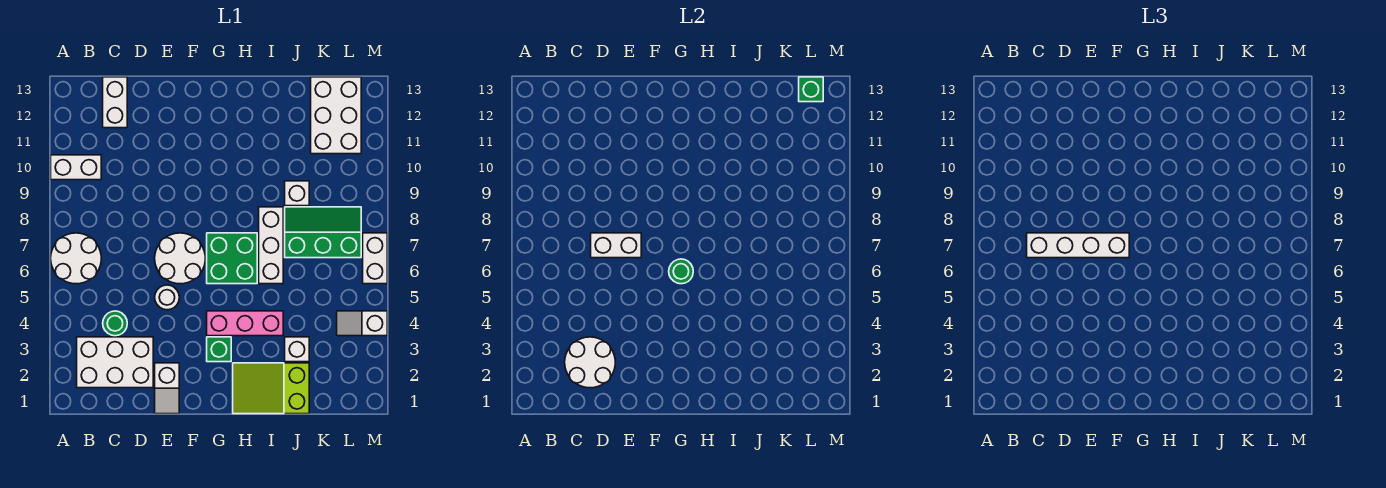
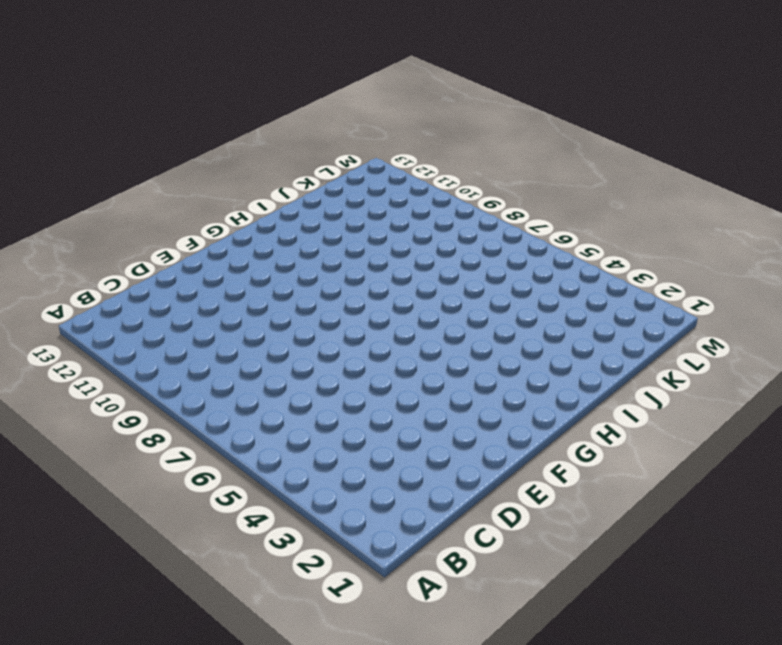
none -> white round brick A6:B7 level 1
none -> white brick A10:B10 level 1
none -> white brick B2:D3 level 1

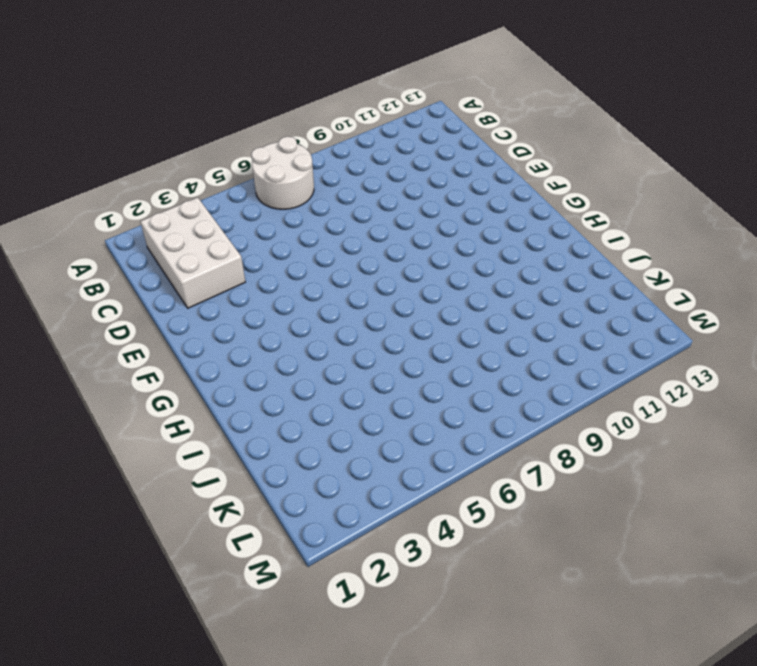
none -> white brick A10:B10 level 1
none -> green round brick C4 level 1
none -> white brick C12:C13 level 1

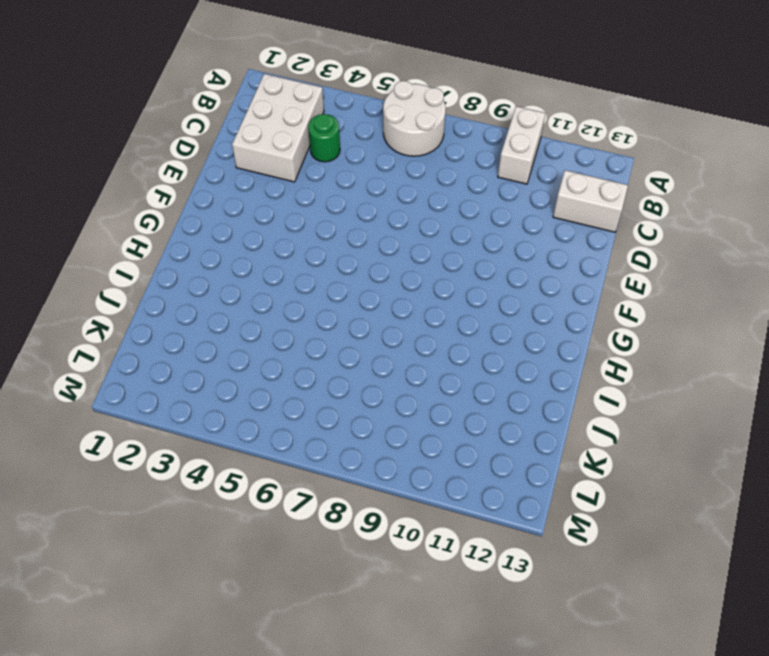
none -> white slope E1:E2 level 1 top 2
none -> white round brick E5 level 1
none -> white round brick E6:F7 level 1

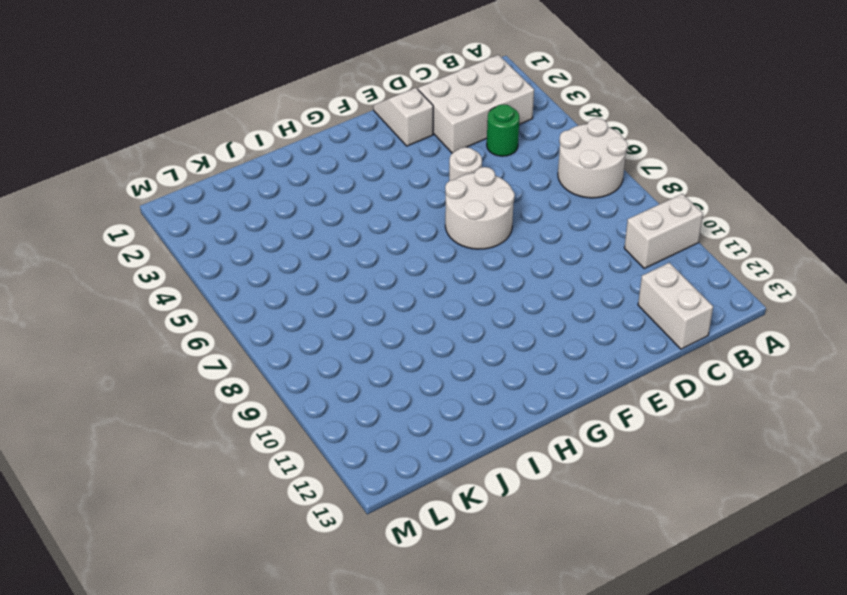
none -> green brick G3 level 1
none -> pink brick G4:I4 level 1
none -> green brick G6:H7 level 1

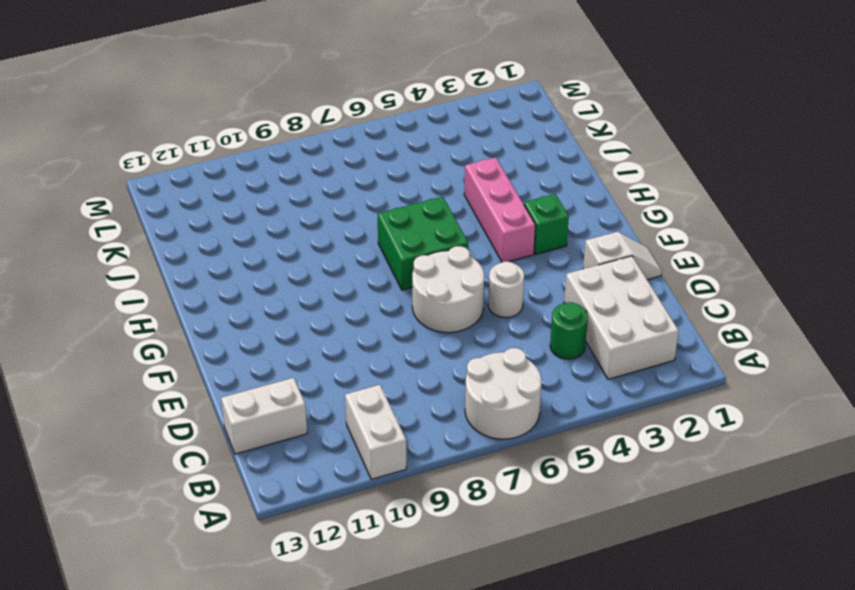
none -> lime slope H1:J2 level 1 top J
none -> white brick I6:I8 level 1
none -> white brick J3 level 1

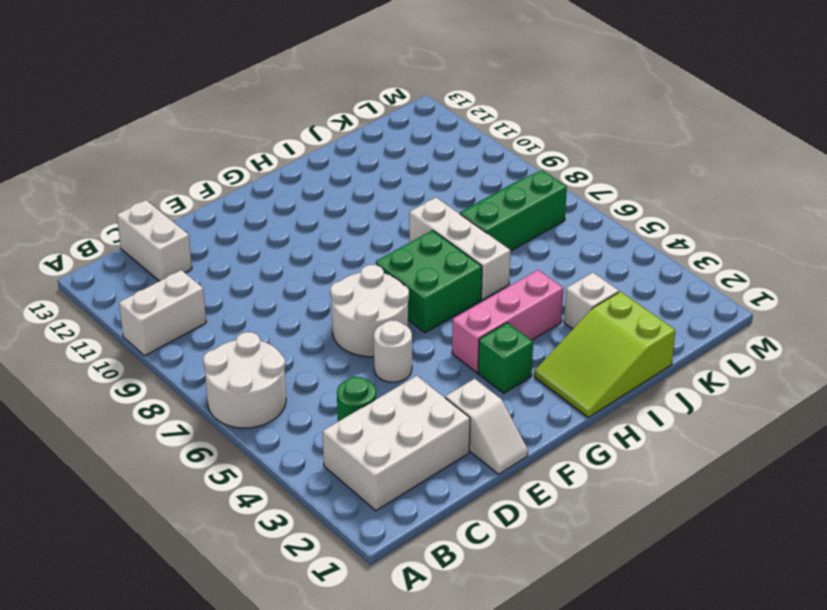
none -> white brick J9 level 1
none -> white brick K11:L13 level 1
none -> white slope L4:M4 level 1 top M

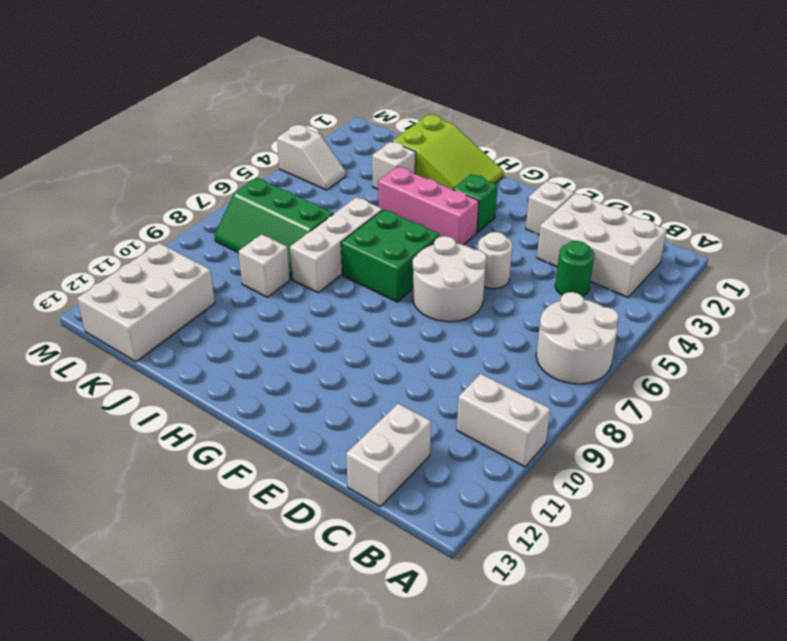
none -> white brick M6:M7 level 1
none -> white round brick C2:D3 level 2
none -> white brick D7:E7 level 2

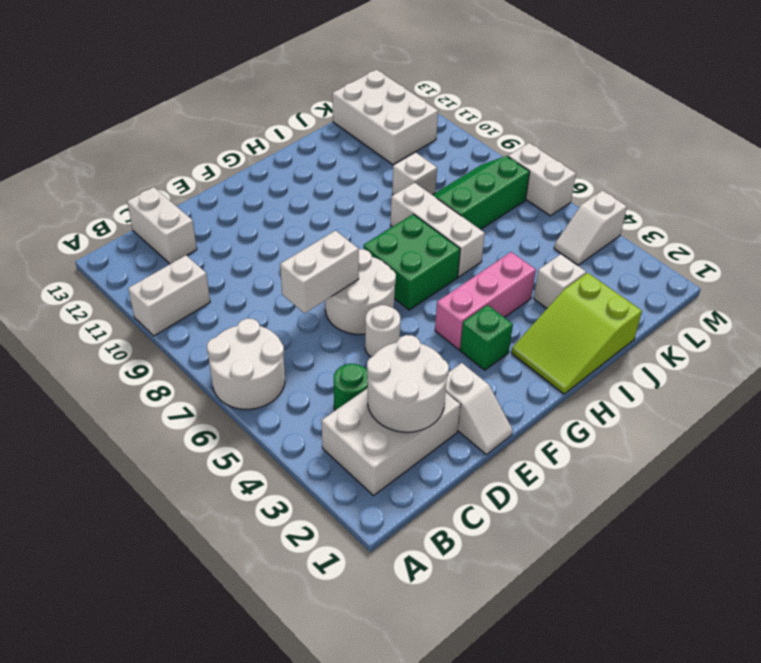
none -> green round brick G6 level 2
none -> green brick L13 level 2
none -> white brick C7:F7 level 3

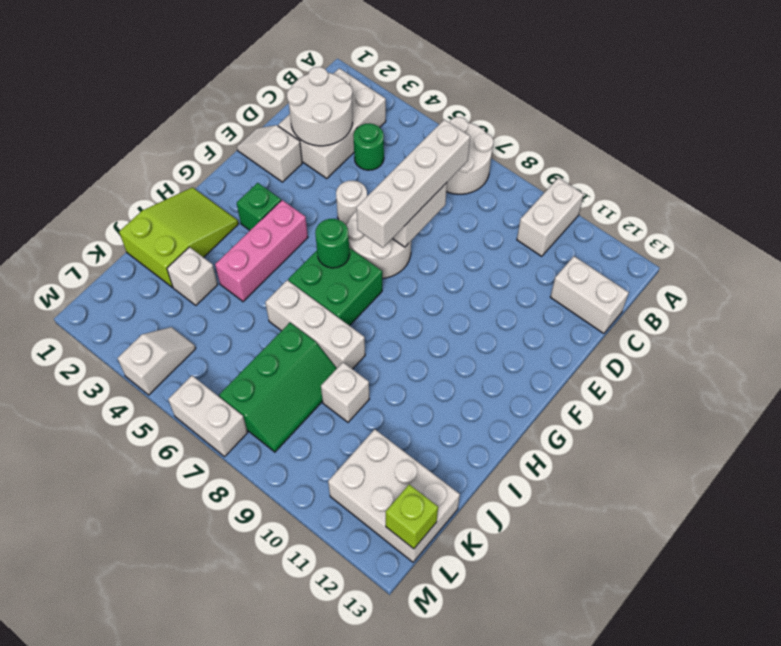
lime brick L13 level 2 -> green brick L13 level 2

